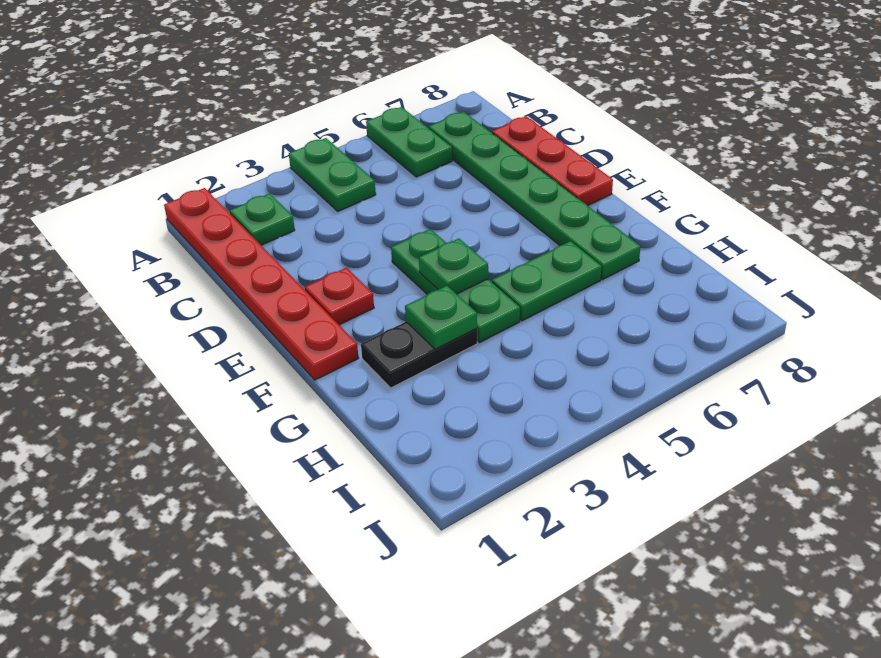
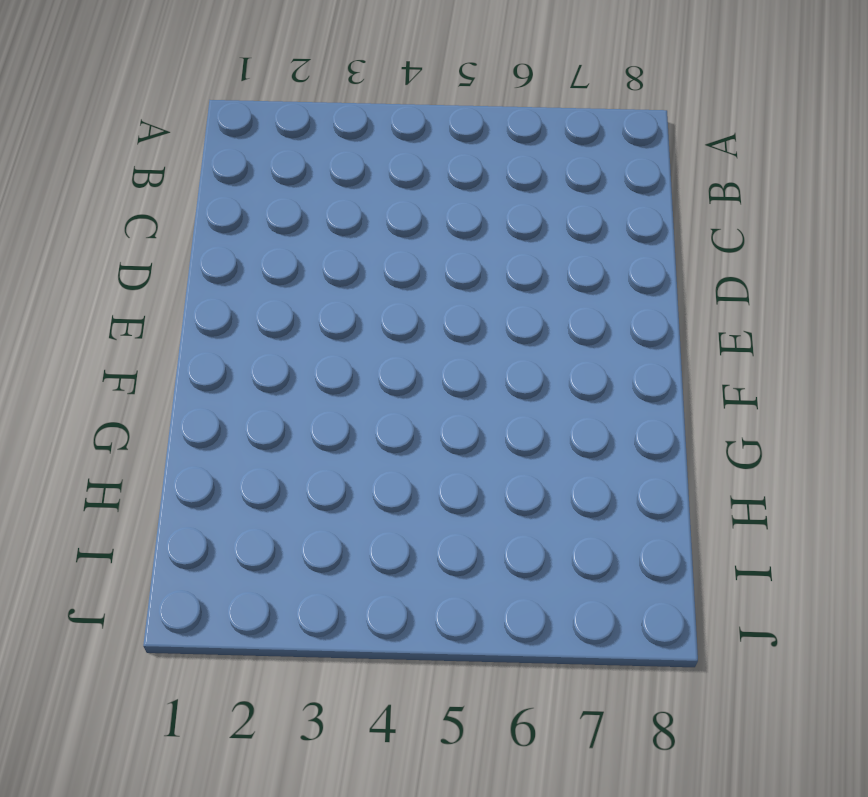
none -> red plate A1:F1 level 1
none -> green plate A4:B4 level 1
none -> green plate A6:B6 level 1

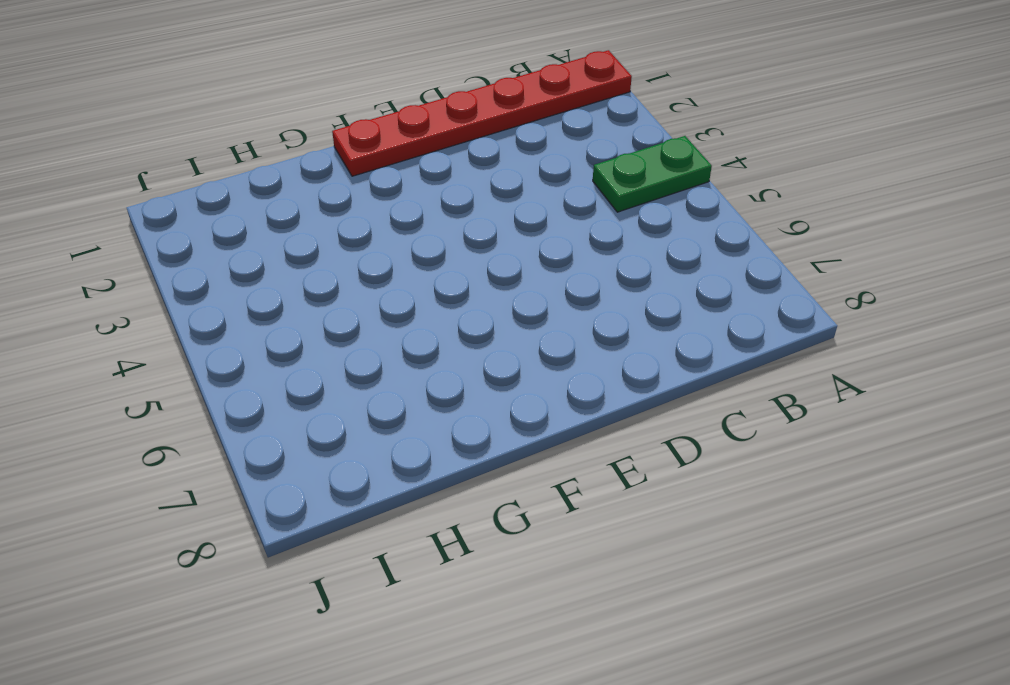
none -> green plate A6:B6 level 1
none -> green plate B2 level 1
none -> green plate B7:G7 level 1

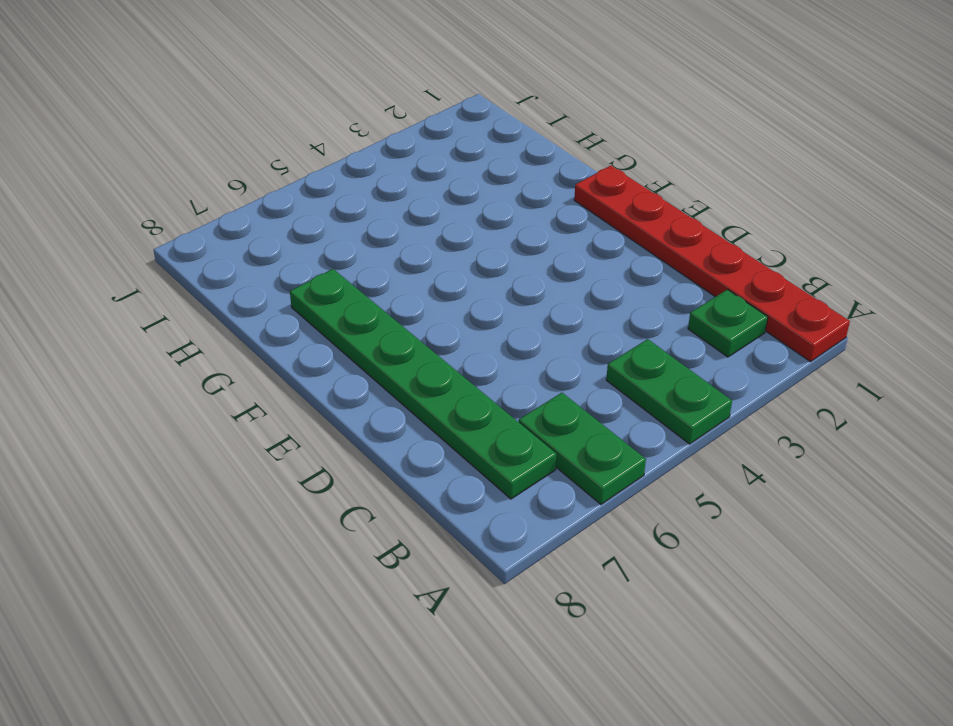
none -> red plate C8:E8 level 1
none -> red plate E2 level 1
none -> green plate E4:G4 level 1

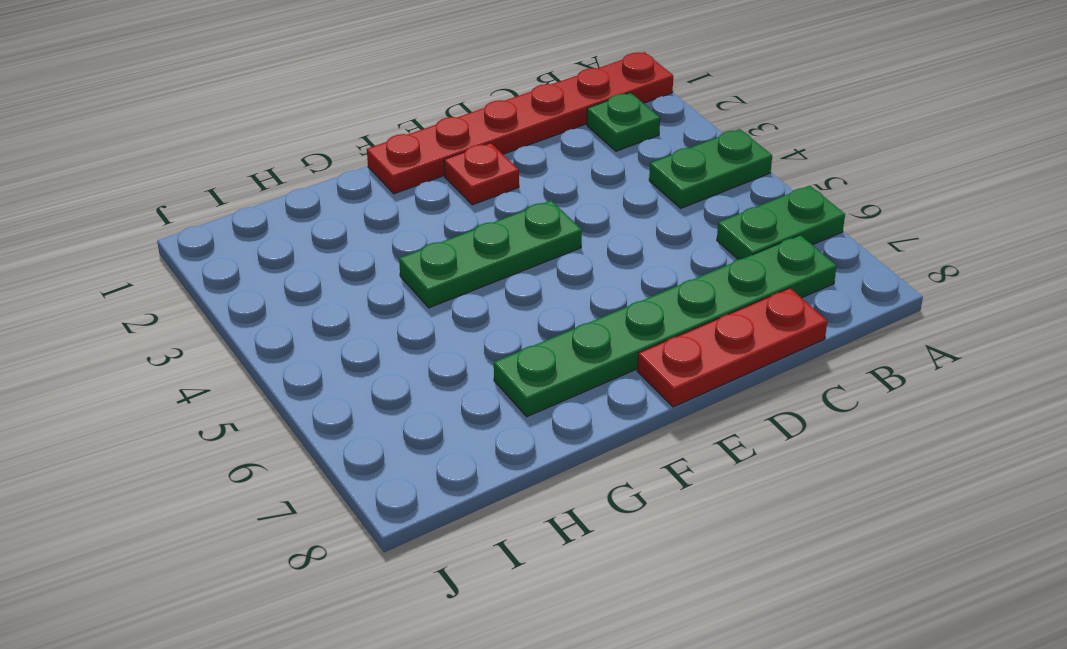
none -> black plate G2:G3 level 1
none -> green plate G5:G6 level 1
none -> green plate F4 level 2

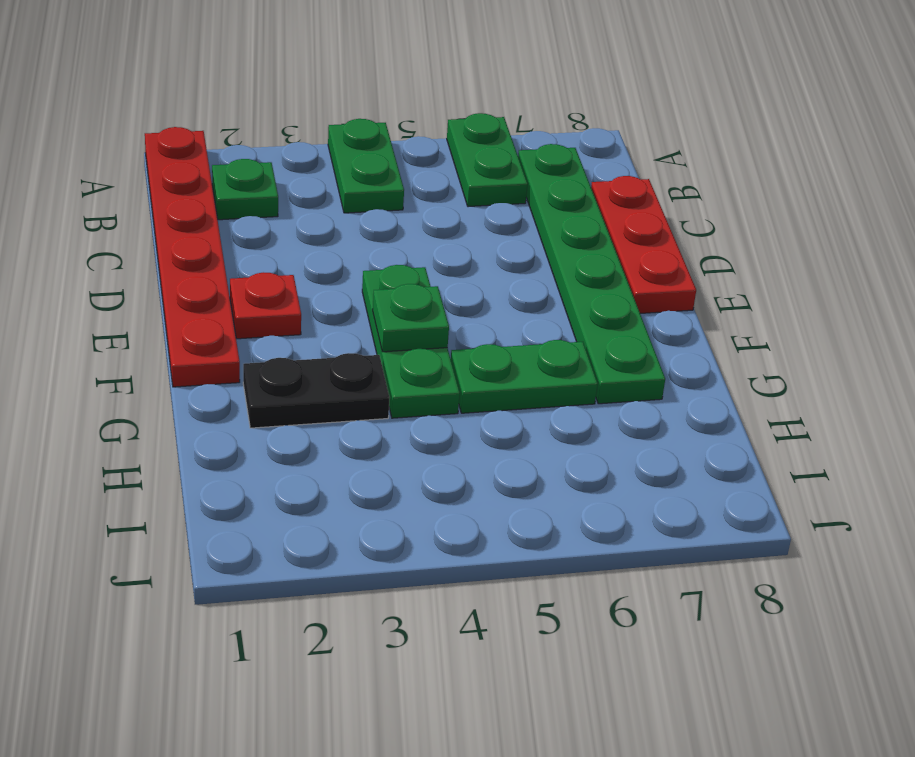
none -> green plate G3 level 2

